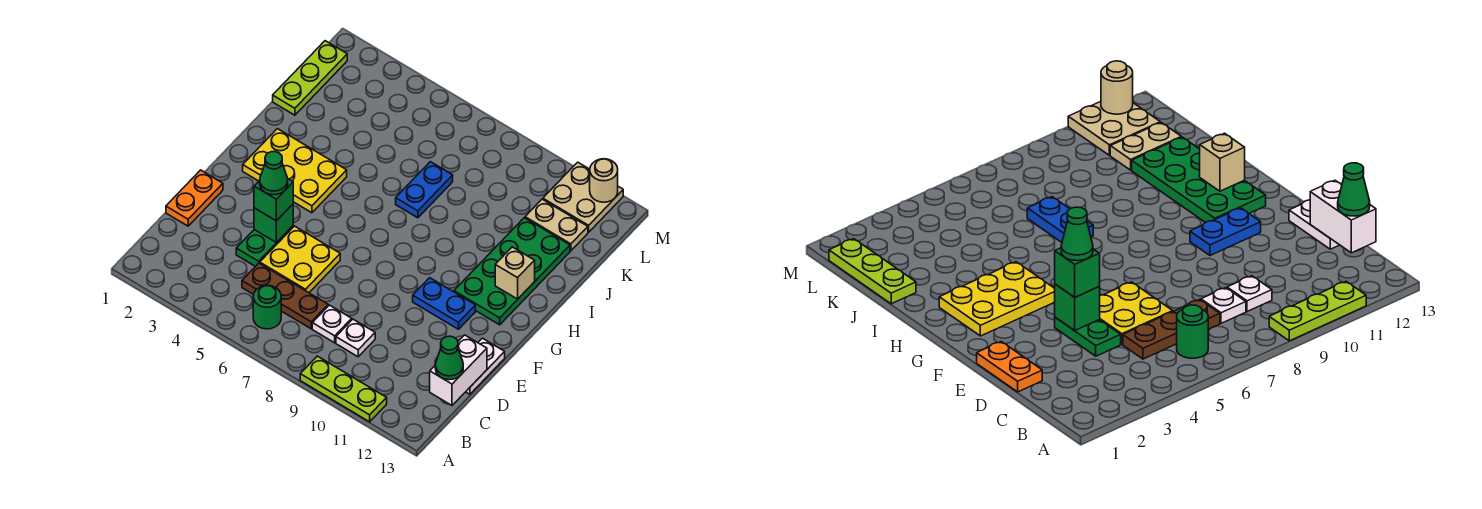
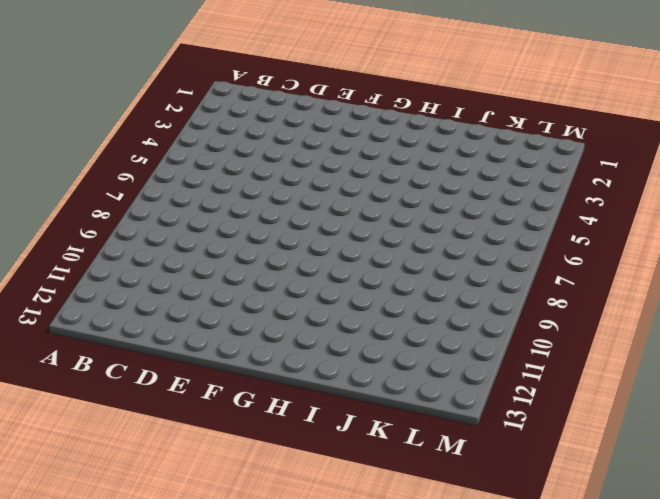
none -> lime plate A9:A11 level 1
none -> green round brick B6 level 1
none -> brown plate C5:C7 level 1

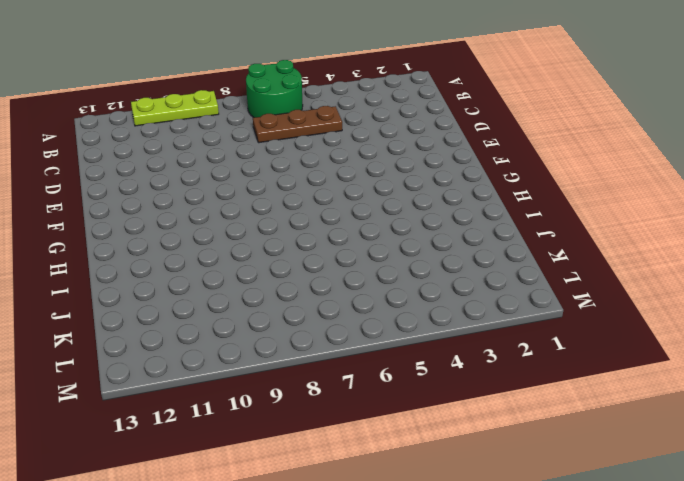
green round brick A6:B7 level 1 -> green round brick B6 level 1
none -> white plate C8 level 1
none -> white plate C9 level 1
none -> orange plate D1:E1 level 1

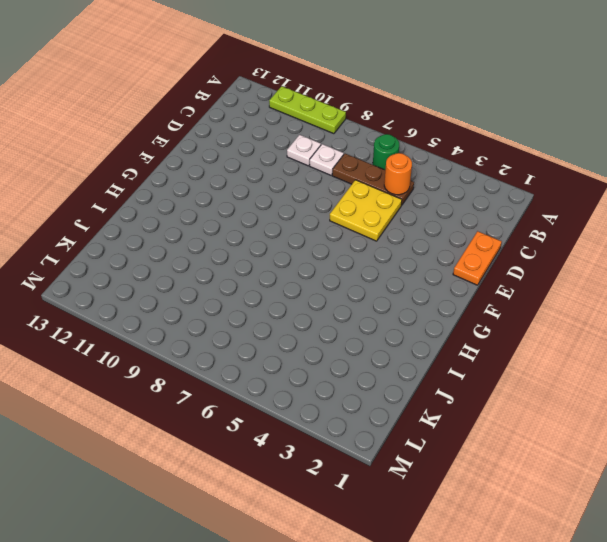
orange round brick C5 level 2 -> none
none -> green plate D4:E4 level 1
none -> white plate D13:E13 level 1
none -> blue plate F10:F11 level 1

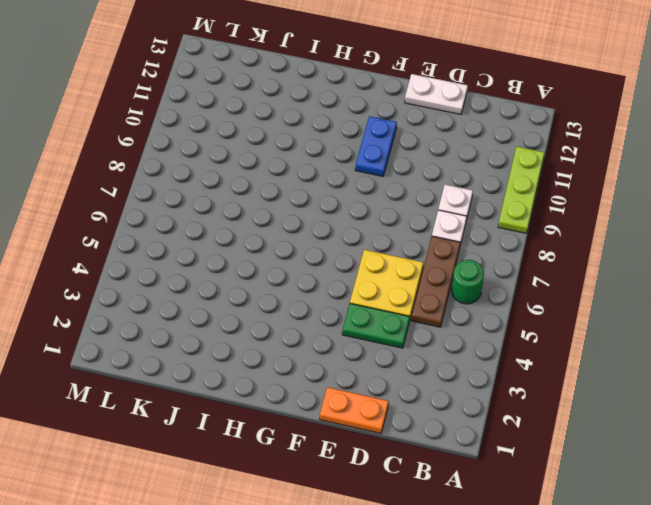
none -> yellow plate G2:H4 level 1
none -> green plate G11:J12 level 1
none -> blue plate I7:J7 level 1

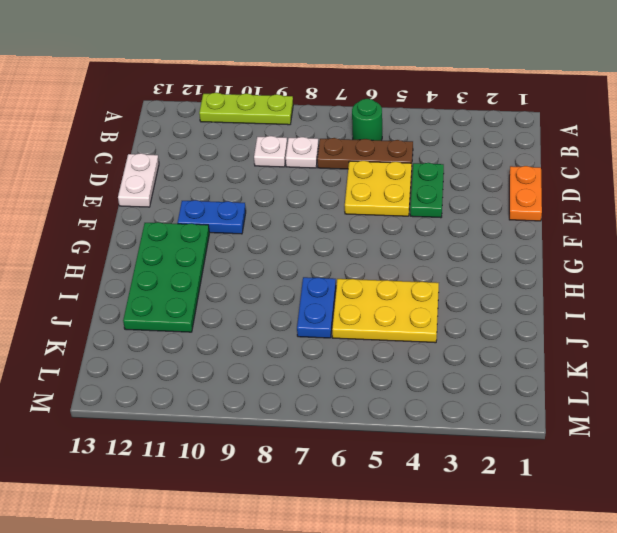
yellow plate I4:J6 level 1 -> yellow plate G2:H4 level 1
none -> lime plate J1:L1 level 1
none -> tan plate K11:K12 level 1
none -> tan plate L11:M12 level 1

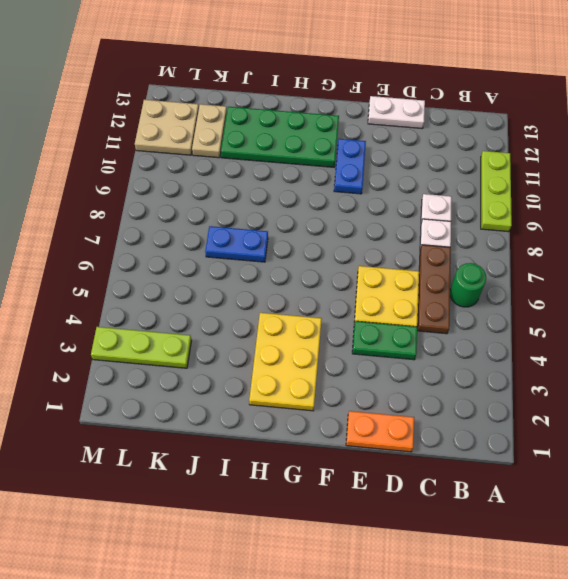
lime plate K3:M3 level 1 -> lime plate J1:L1 level 1
none -> white brick C13:D13 level 2
none -> green brick E4 level 2
none -> tan brick H12 level 2

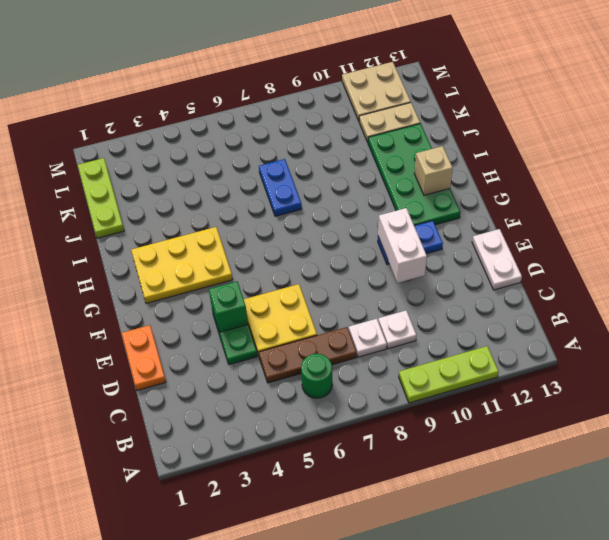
white brick E10:F10 level 2 -> white brick C13:D13 level 2
none -> tan round brick M12 level 2
none -> green cone C13 level 3
none -> green brick E4 level 3

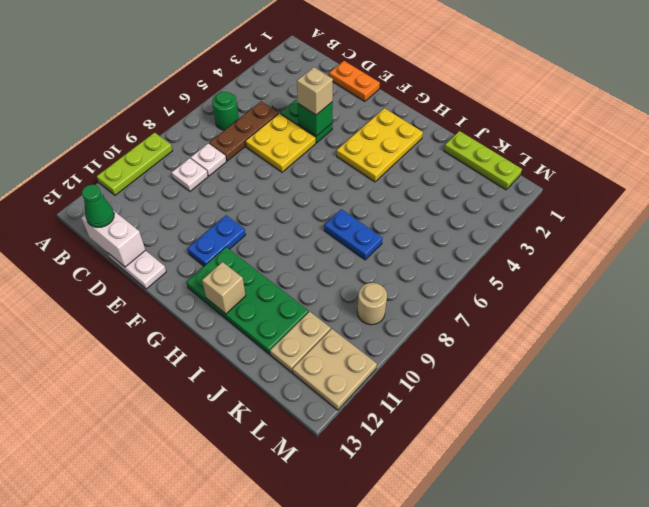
tan brick E4 level 3 -> green brick E4 level 3
tan round brick L9 level 1 -> tan round brick M12 level 2
none -> green cone E4 level 4

